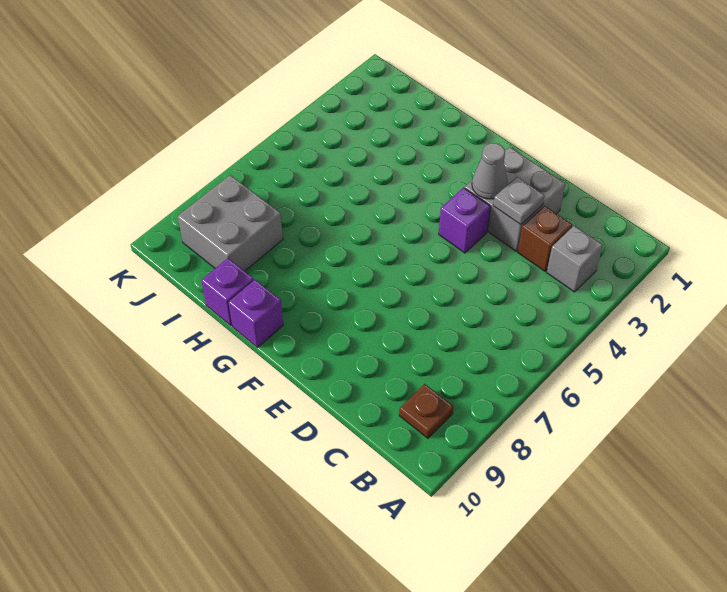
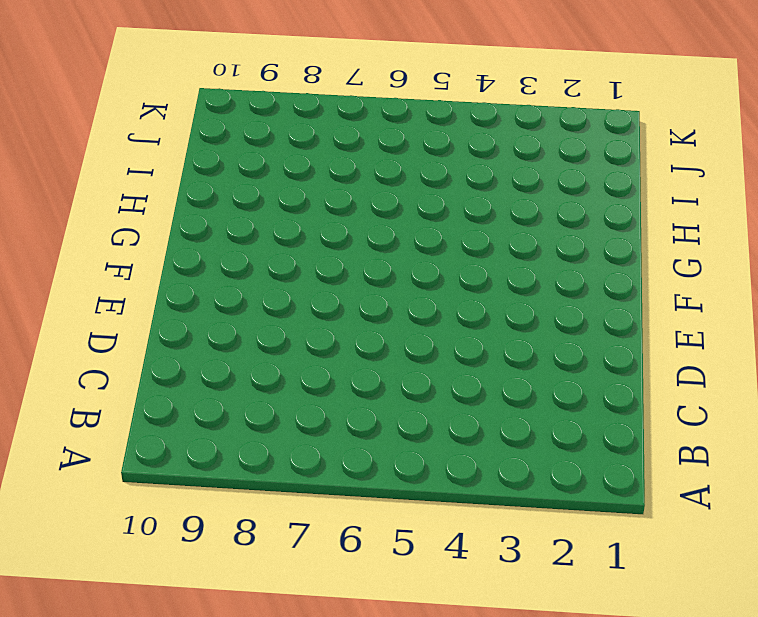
none -> grey brick B3 level 1
none -> brown plate B9 level 1

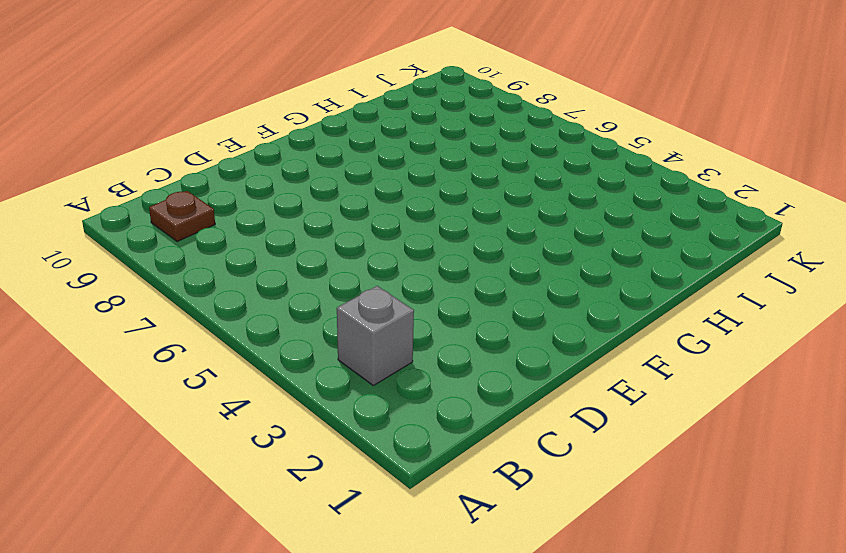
none -> brown brick C3 level 1
none -> grey brick D2:E3 level 1

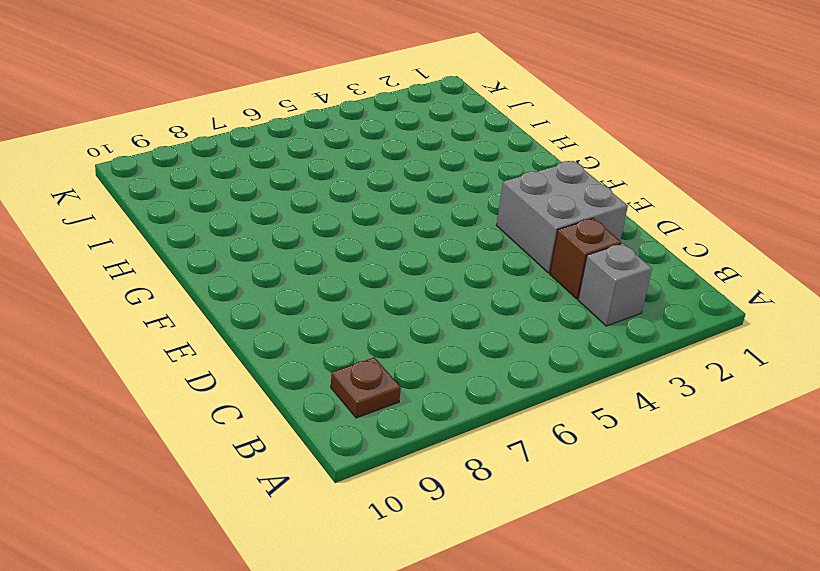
none -> purple brick E4 level 1
none -> purple brick G10 level 1

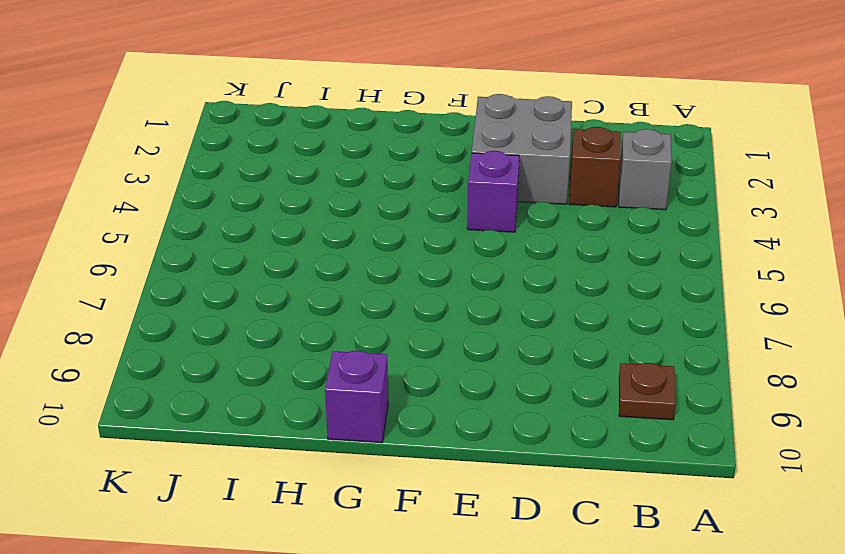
none -> purple brick H10 level 1
none -> grey brick I8:J9 level 1

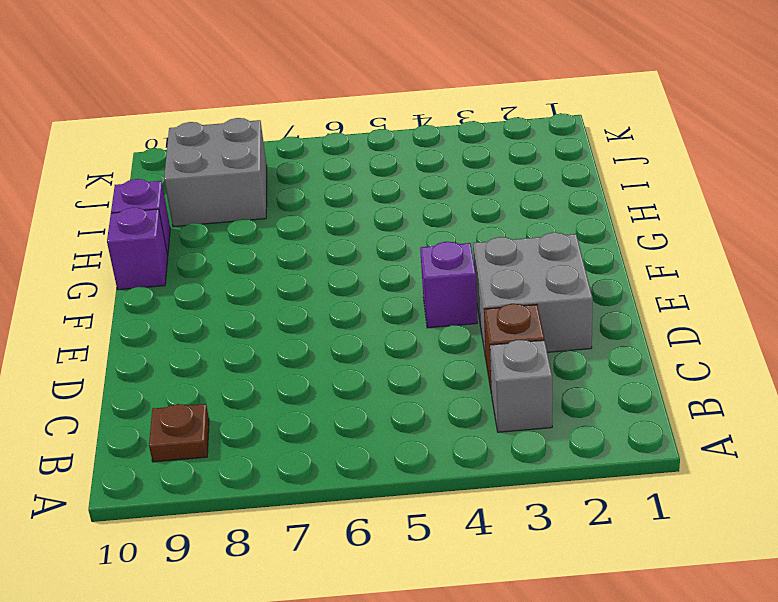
none -> grey plate D3 level 2
none -> grey cone E3 level 2

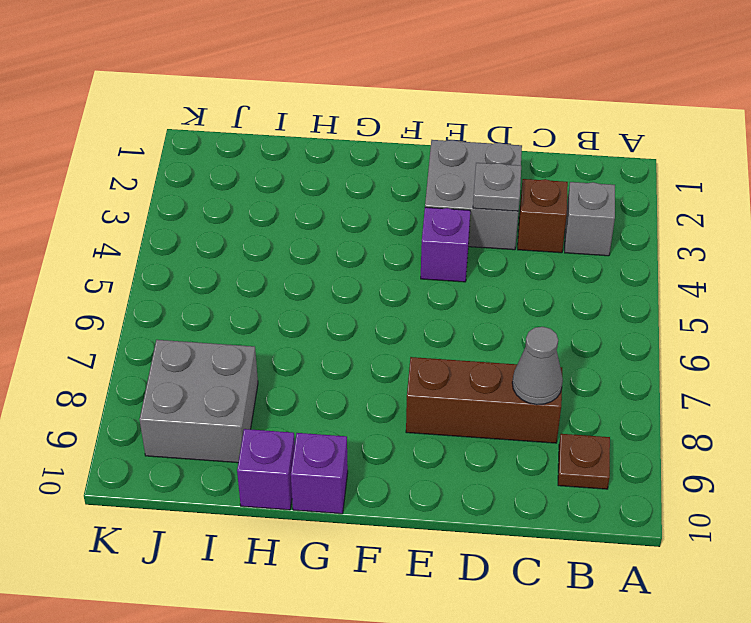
brown brick C8:E8 level 1 -> none
grey cone C8 level 2 -> grey cone E3 level 2

